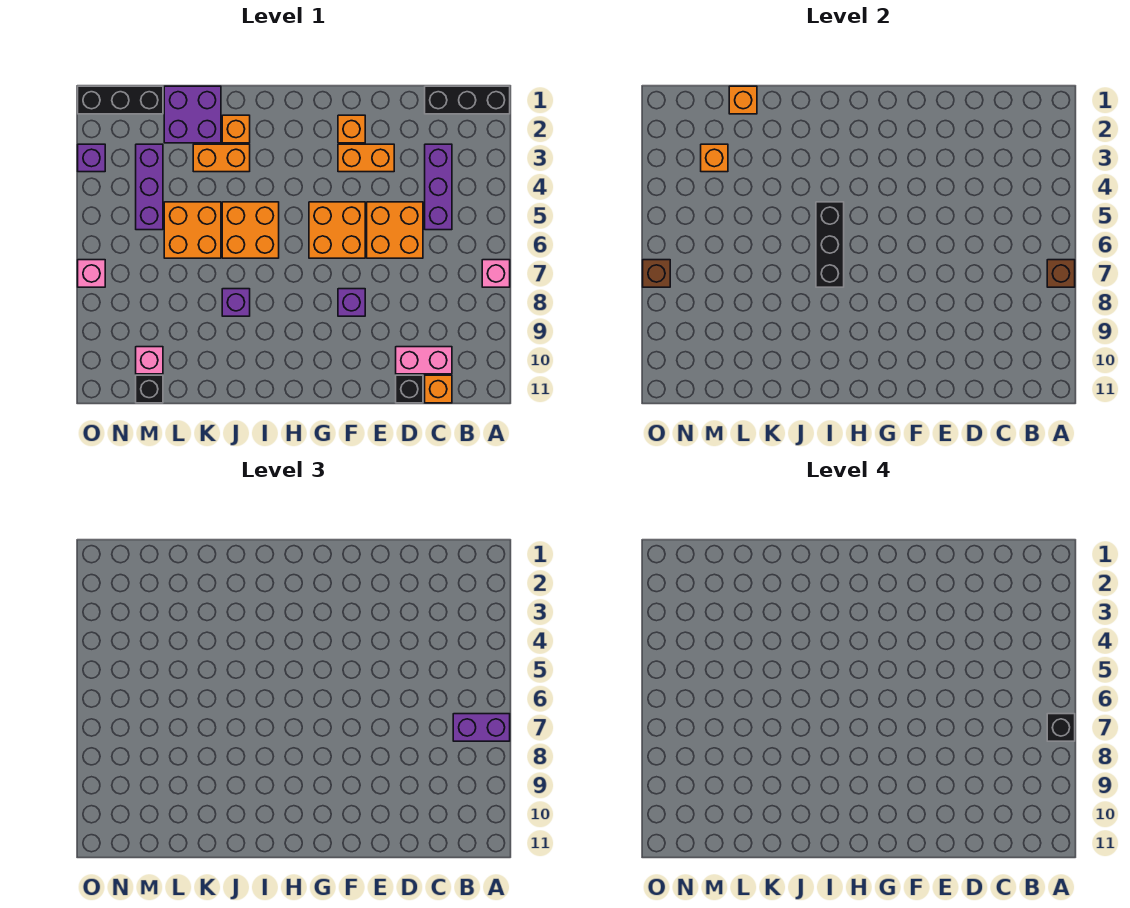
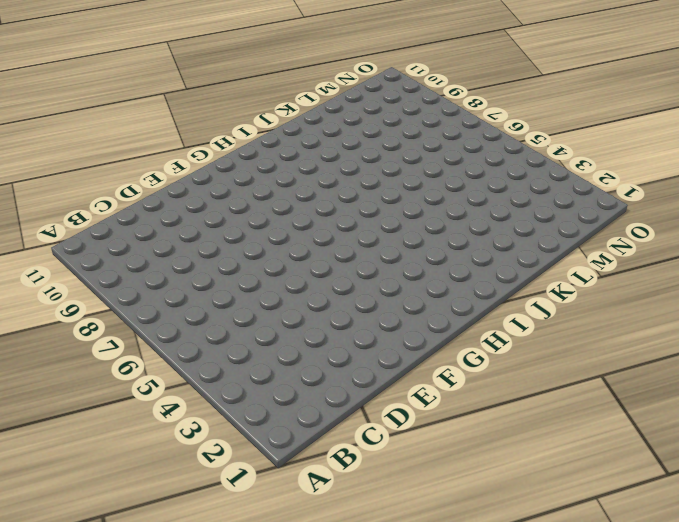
none -> black brick A1:C1 level 1
none -> pink brick A7 level 1
none -> purple brick C3:C5 level 1
none -> pink brick C10:D10 level 1

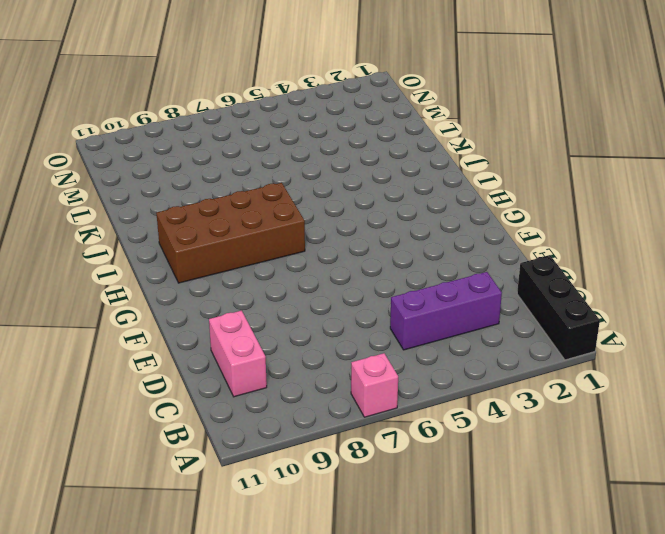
brown brick H7:I10 level 1 -> none
none -> orange brick C11 level 1
none -> orange brick D5:E6 level 1
none -> black brick D11 level 1
none -> orange brick E3:F3 level 1

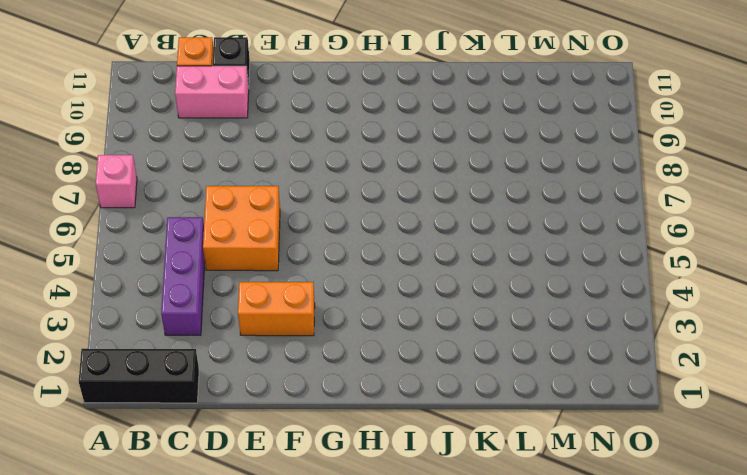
none -> orange brick F2 level 1
none -> orange brick F5:G6 level 1
none -> purple brick F8 level 1
none -> orange brick I5:J6 level 1

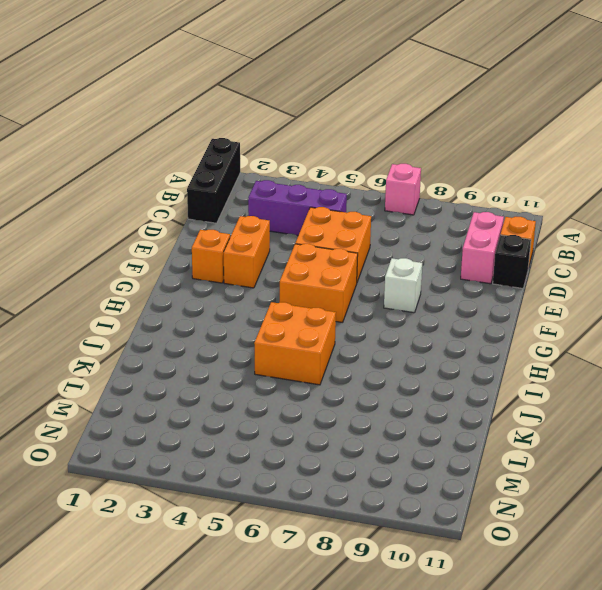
white brick F8 level 1 -> purple brick F8 level 1
none -> orange brick J2 level 1
none -> orange brick J3:K3 level 1
none -> purple brick J8 level 1
none -> purple brick K1:L2 level 1

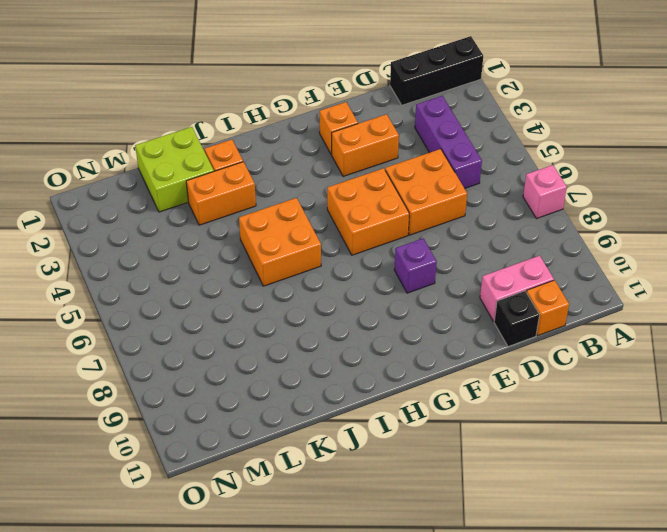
lime brick K1:L2 level 1 -> purple brick K1:L2 level 1
none -> purple brick J8 level 1
none -> orange brick K5:L6 level 1
none -> black brick M1:O1 level 1
none -> purple brick M3:M5 level 1

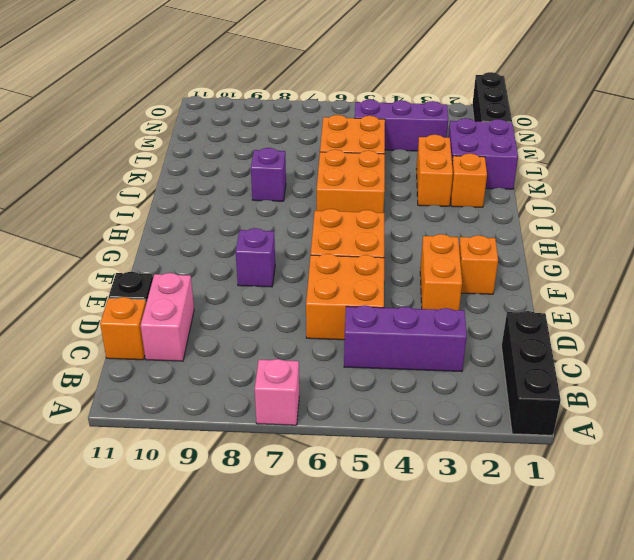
none -> pink brick M10 level 1
none -> black brick M11 level 1
none -> purple brick O3 level 1
none -> pink brick O7 level 1

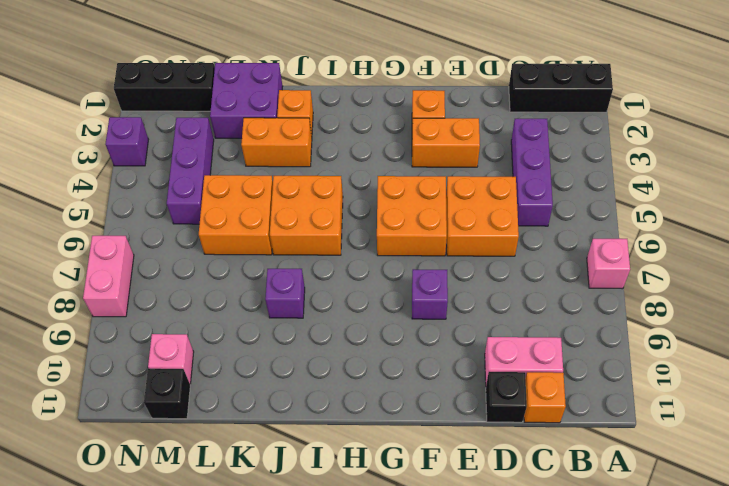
pink brick O7:O8 level 1 -> pink brick O7 level 1
none -> brown brick A7 level 2
none -> black brick I5:I7 level 2
none -> orange brick L1 level 2
none -> orange brick M3 level 2

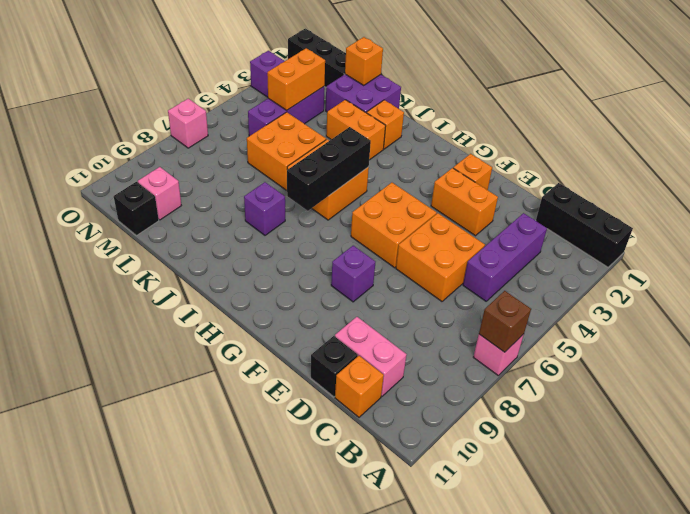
orange brick M3:M4 level 2 -> orange brick M3 level 2
none -> brown brick O7 level 2
none -> purple brick A7:B7 level 3
none -> black brick A7 level 4

